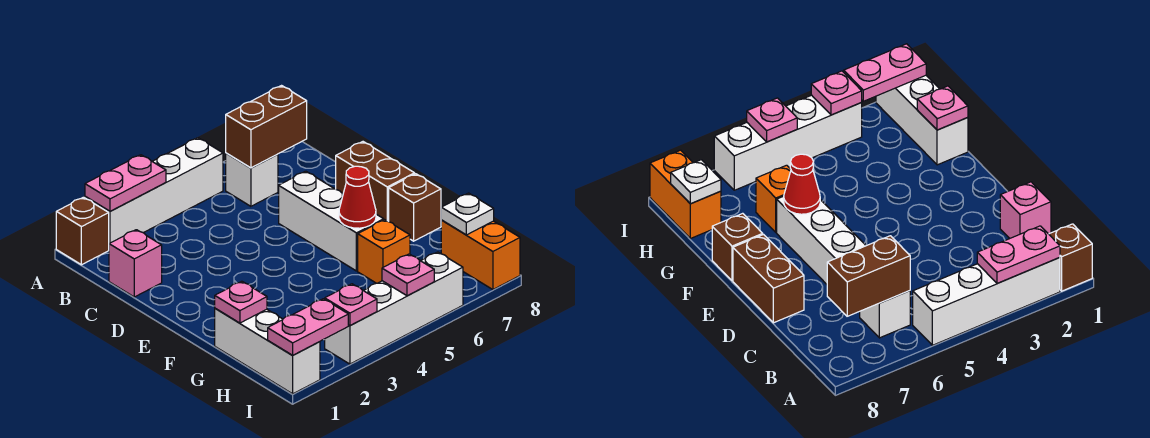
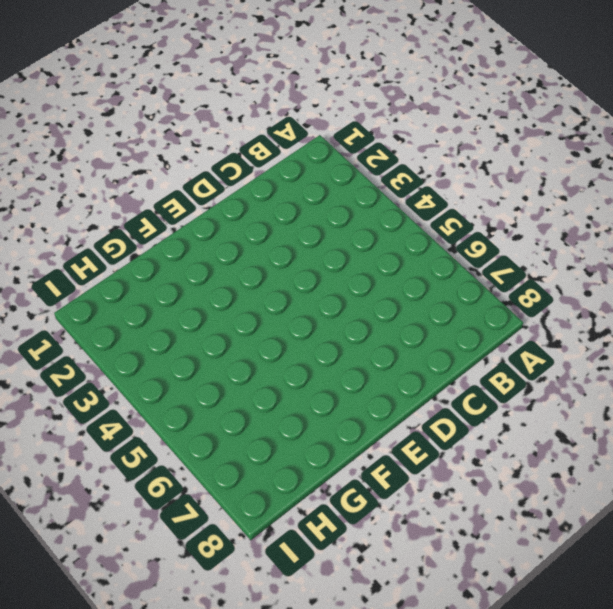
none -> brown brick A1 level 1
none -> white brick A2:A5 level 1
none -> white brick B6 level 1

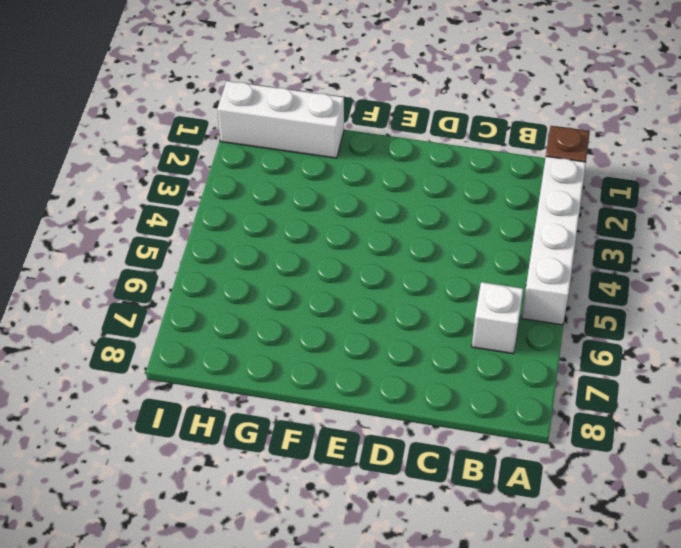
none -> pink brick C1 level 1
none -> white brick D6:F6 level 1
none -> brown brick D8:E8 level 1

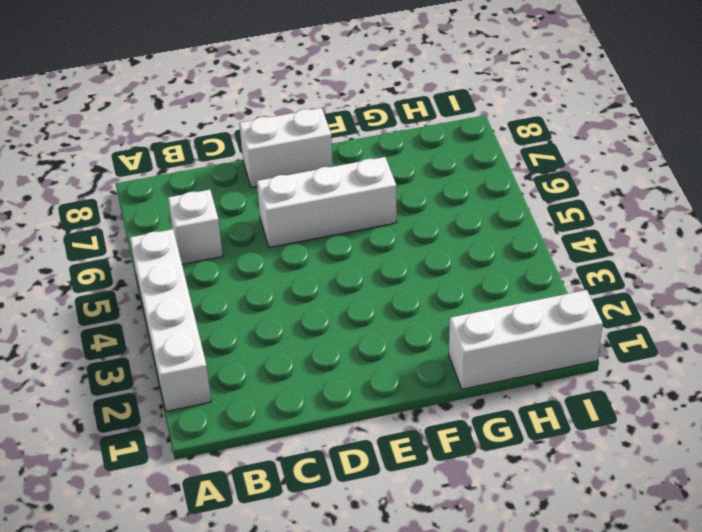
white brick D8:E8 level 1 -> brown brick D8:E8 level 1
none -> brown brick A1 level 1
none -> pink brick C1 level 1
none -> brown brick F8 level 1

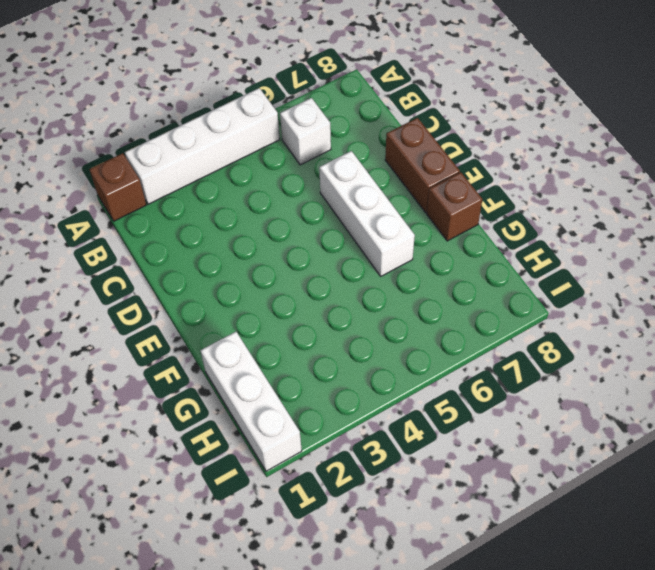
none -> pink brick C1 level 1
none -> orange brick G6 level 1
none -> orange brick H8:I8 level 1

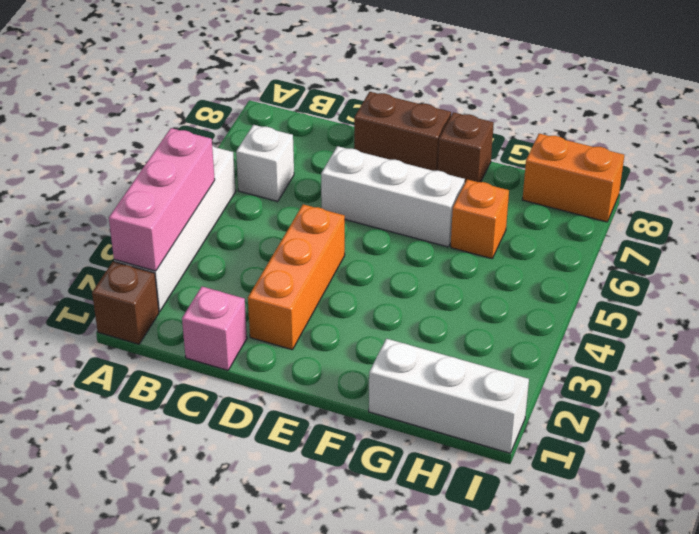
pink brick A2:A4 level 2 -> pink plate A2:A3 level 2
orange brick D2:D4 level 1 -> none
none -> white brick I3:I6 level 1
none -> brown brick B6:B7 level 2
none -> red cone F6 level 2

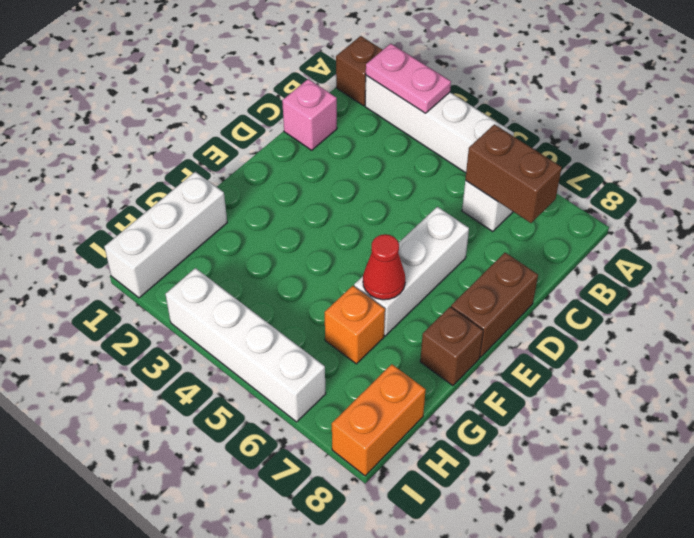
none -> pink plate G1 level 2
none -> white plate H8 level 2
none -> pink plate I1:I2 level 2

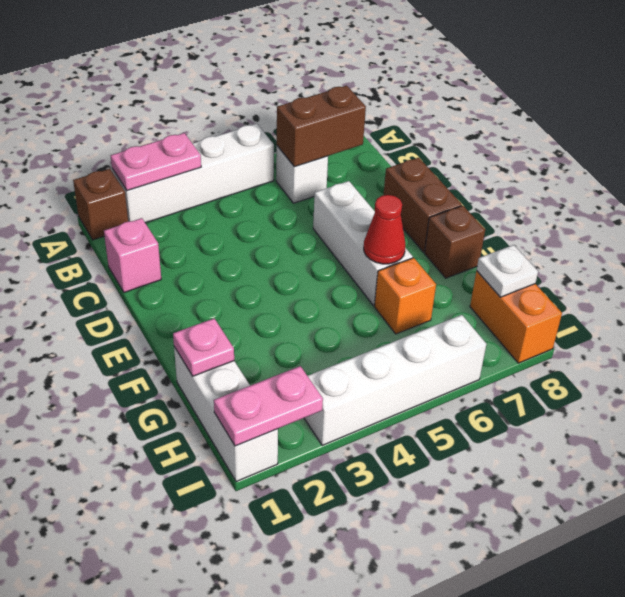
none -> pink plate I3 level 2
none -> pink plate I5 level 2

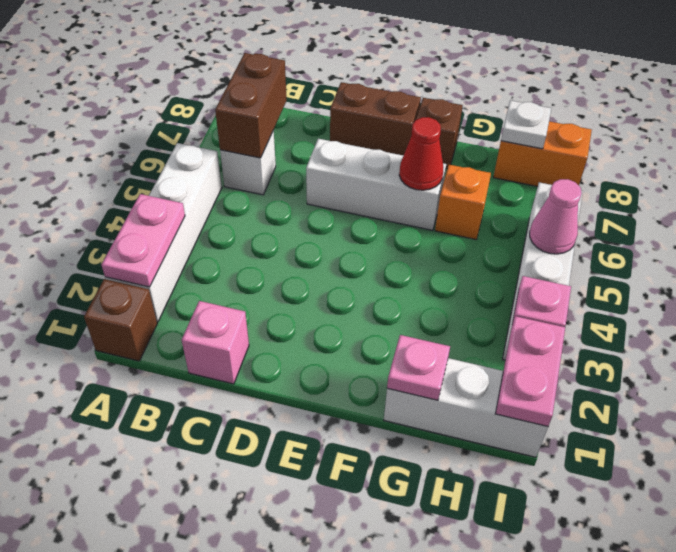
pink cone I5 level 2 -> pink plate I5 level 2

